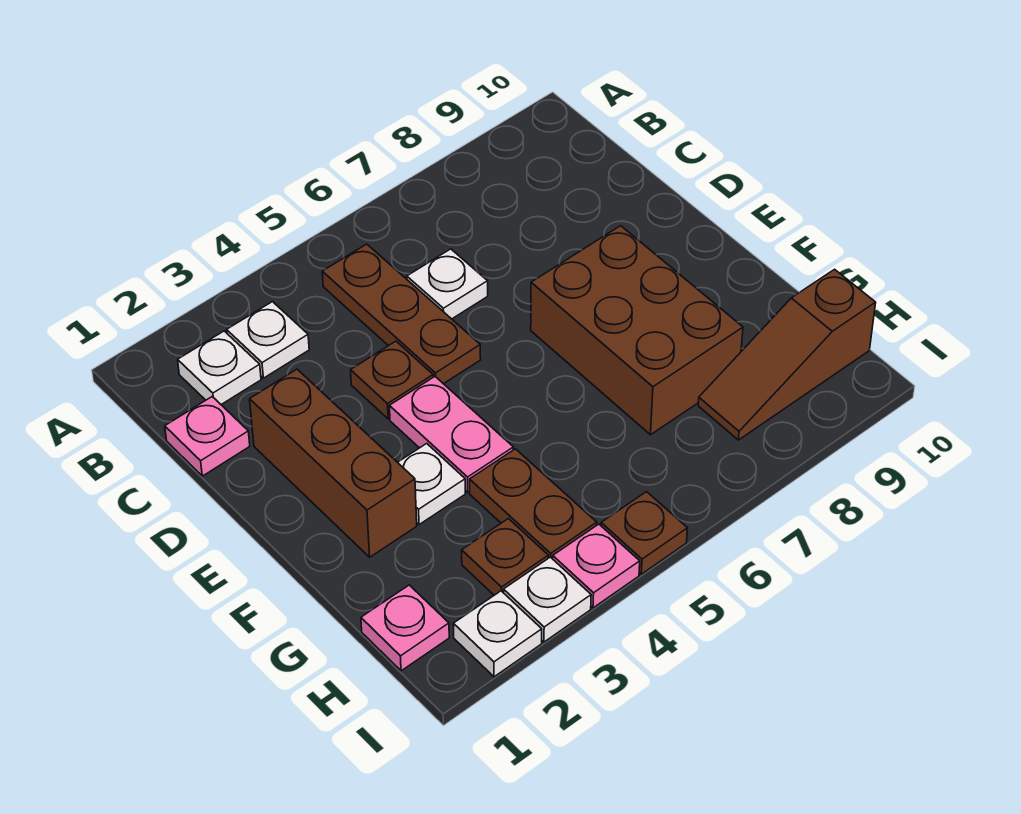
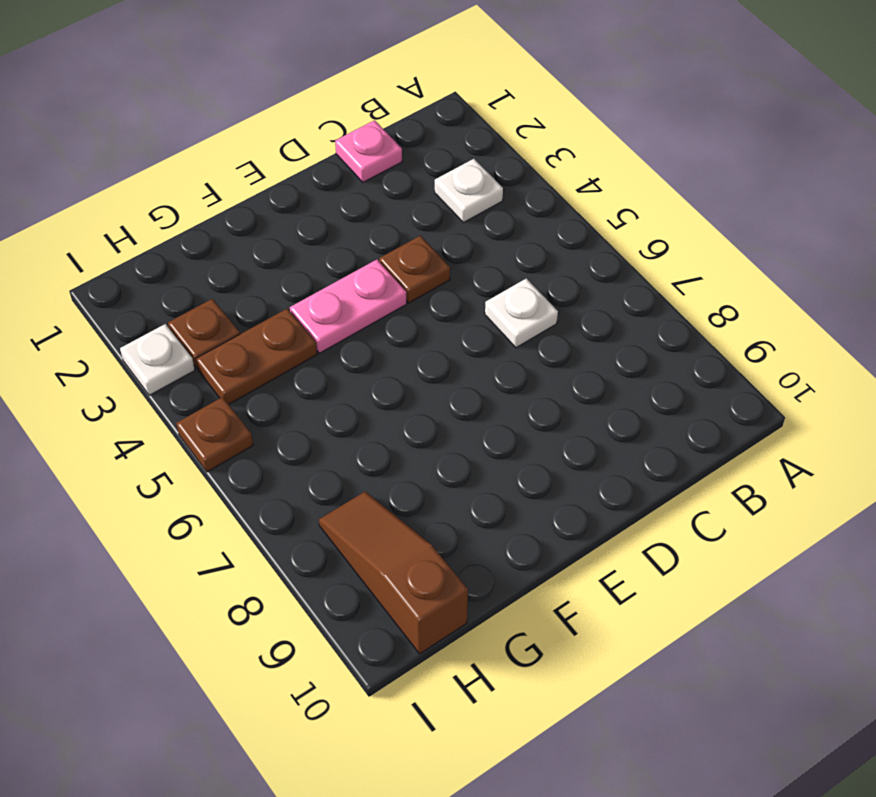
none -> white plate B2 level 1
none -> brown plate B5:D5 level 1
none -> brown brick D2:F2 level 1

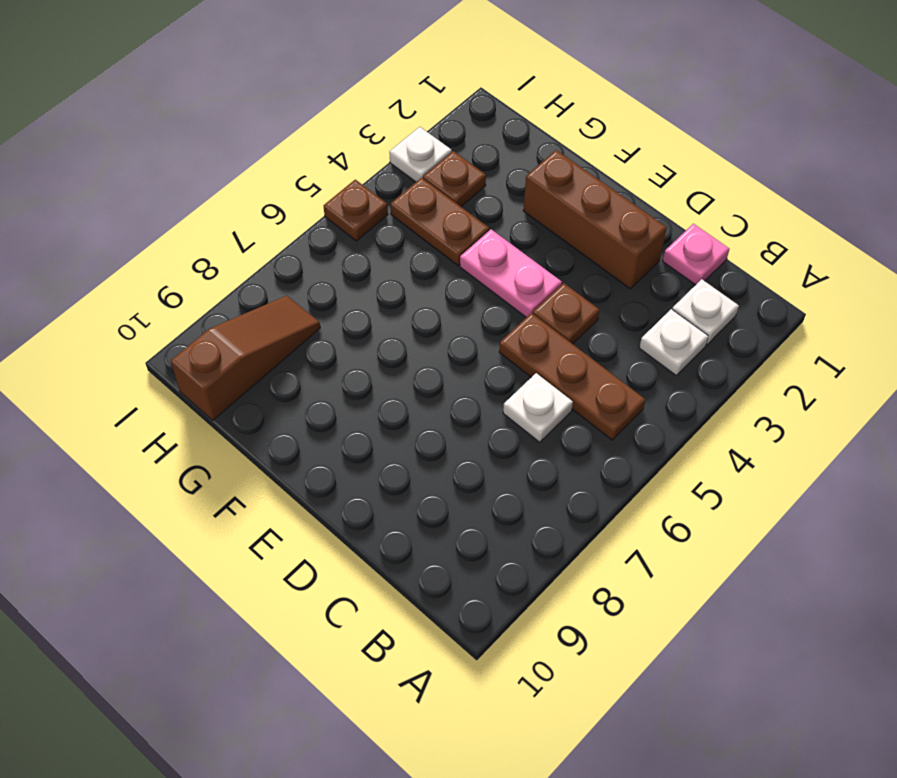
none -> brown brick E7:G8 level 1
none -> white plate F3 level 1
none -> pink plate H1 level 1

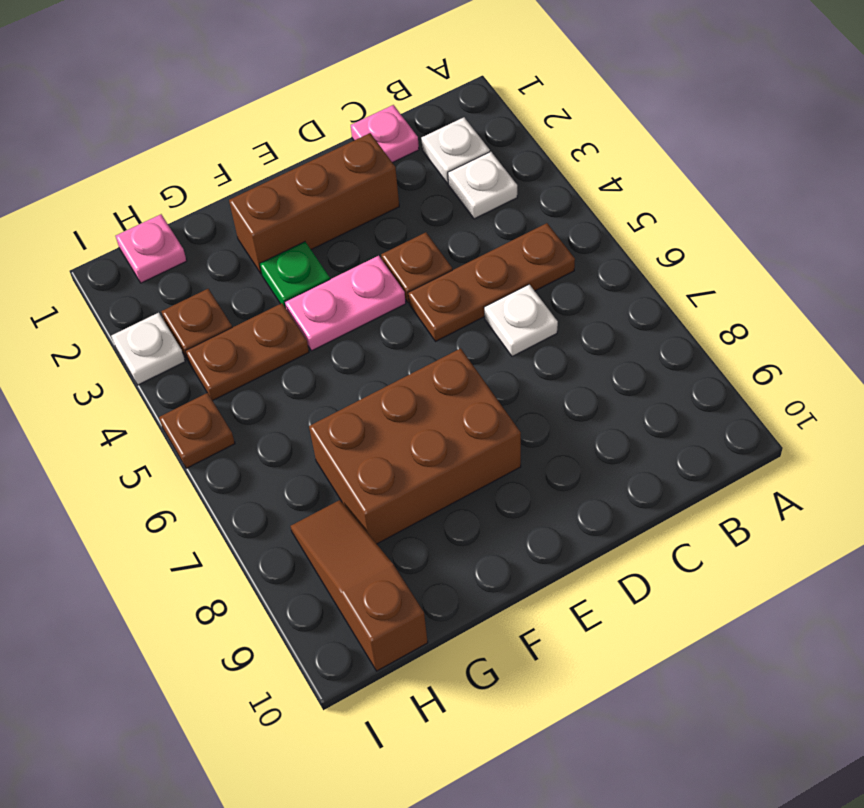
green plate F3 level 1 -> white plate F3 level 1
none -> white plate I2 level 1
none -> pink plate I4 level 1

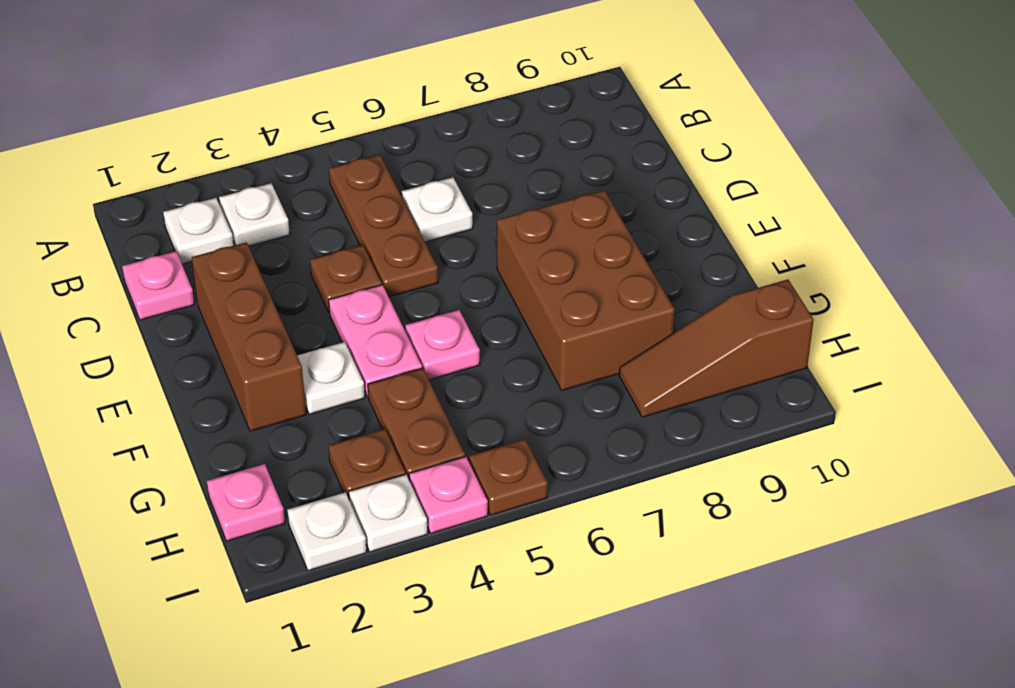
pink plate F5 level 1 -> none

